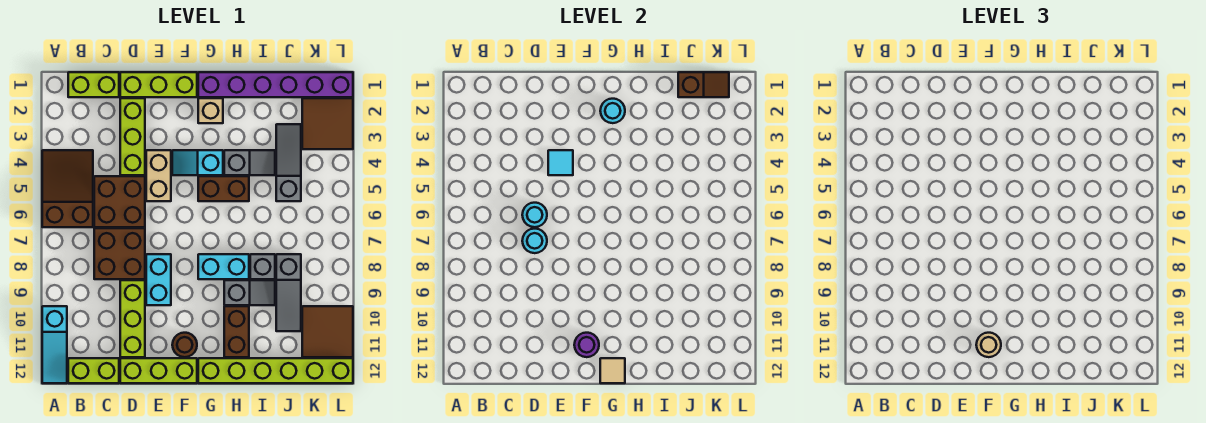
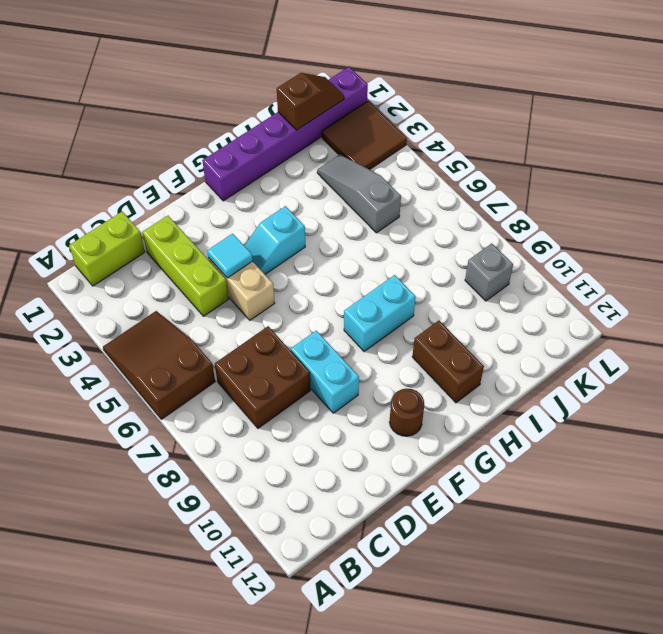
grey brick K9 level 1 -> grey brick I8 level 1
none -> cyan slope A10:A12 level 1 top 10
none -> lime brick B12:C12 level 1
none -> brown brick C5:D6 level 1
none -> lime brick D1:F1 level 1

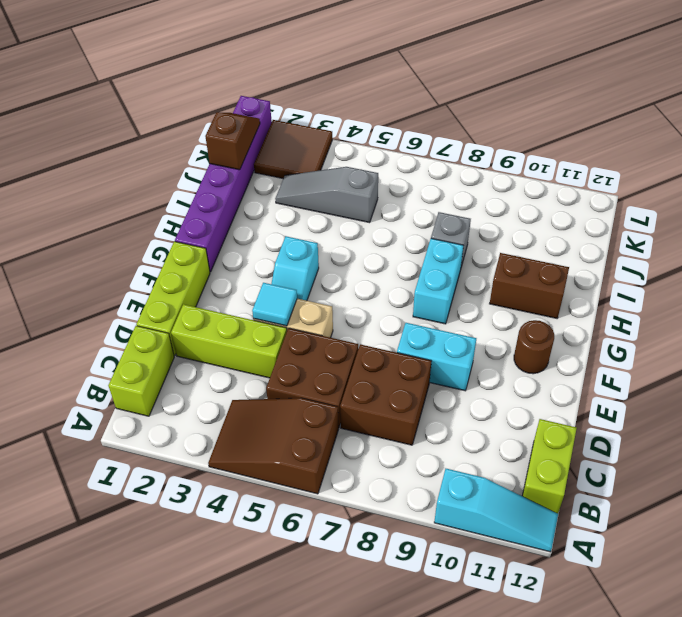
none -> lime brick D9:D11 level 1
none -> lime brick D12:F12 level 1
none -> tan brick G2 level 1
none -> brown brick G5:H5 level 1

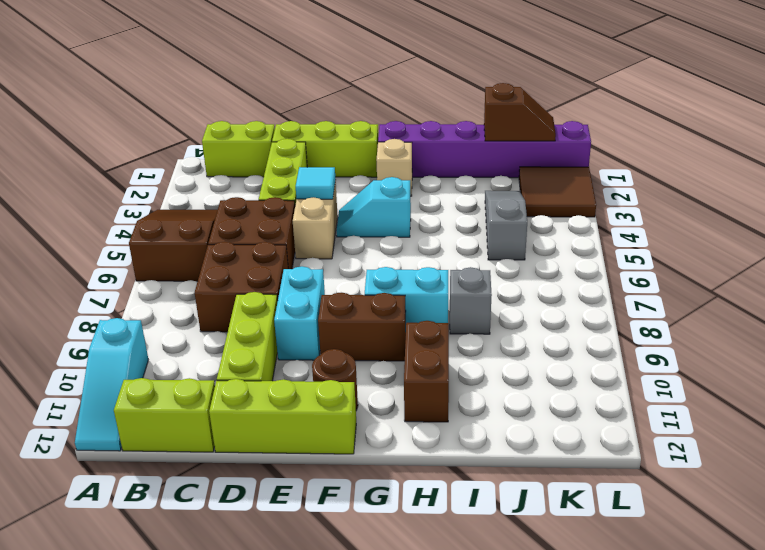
brown brick F9:G9 level 1 -> brown brick G5:H5 level 1
none -> lime brick G12:L12 level 1
none -> grey slope H4:I4 level 1 top H
none -> grey slope H9:I9 level 1 top H
none -> grey slope J8:J10 level 1 top 8

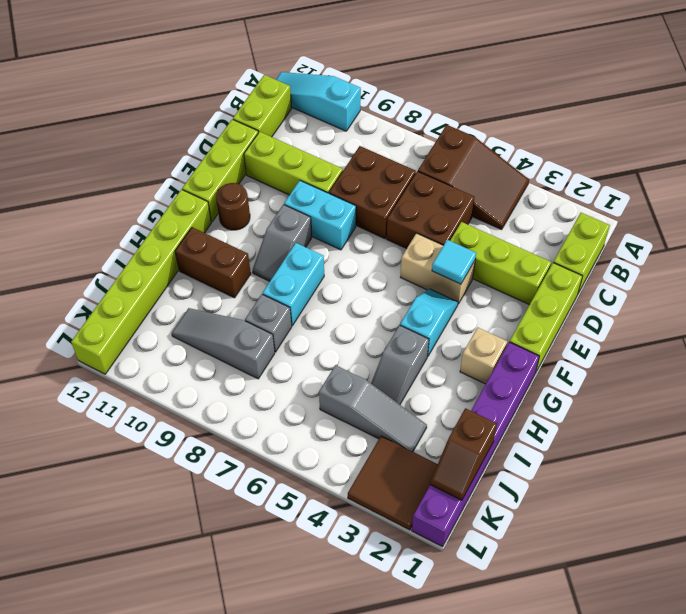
grey slope F9:G9 level 1 top F -> grey slope H9:I9 level 1 top H
none -> brown brick G5:H5 level 1
none -> brown tile K10:L11 level 1
none -> cyan round brick D6 level 2
none -> cyan round brick D7 level 2

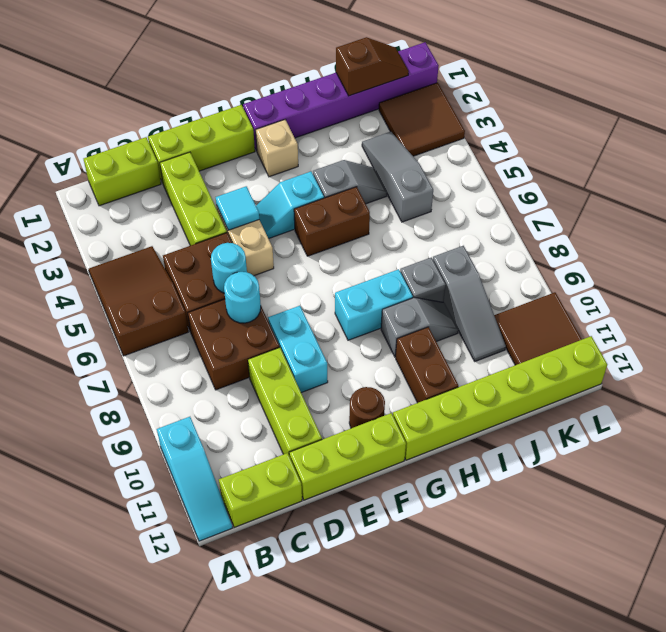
none -> purple round brick F11 level 2
none -> cyan round brick G2 level 2
none -> tan tile G12 level 2
none -> tan round brick F11 level 3

